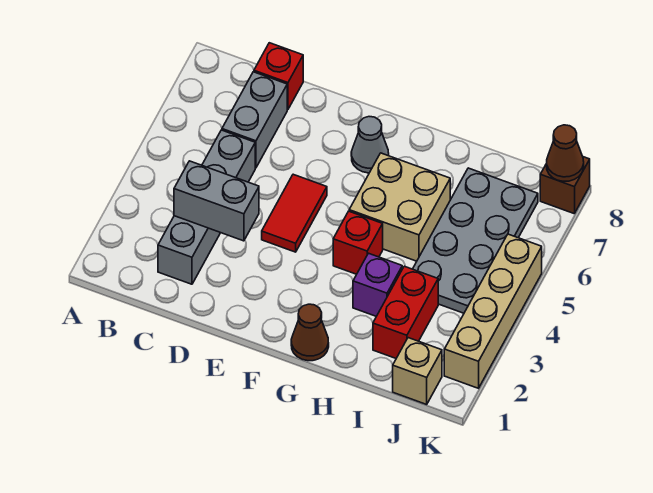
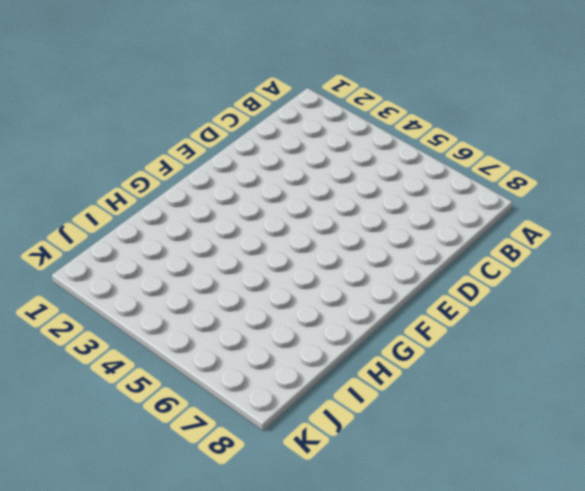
none -> grey brick C2:C5 level 1
none -> grey brick C6:C7 level 1
none -> red brick C8 level 1

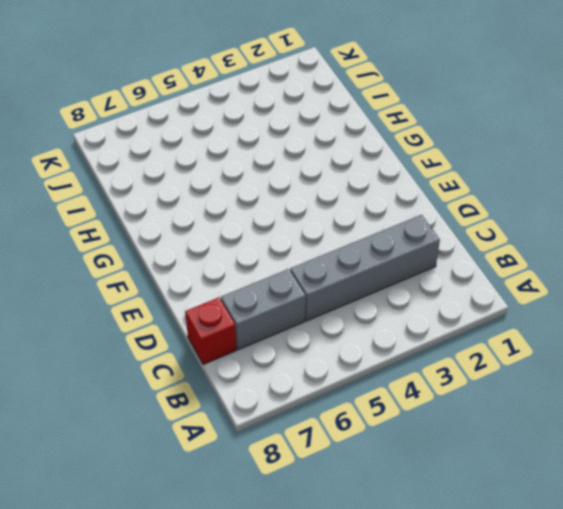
none -> red tile E4:E5 level 1
none -> grey cone F7 level 1
none -> brown cone G1 level 1

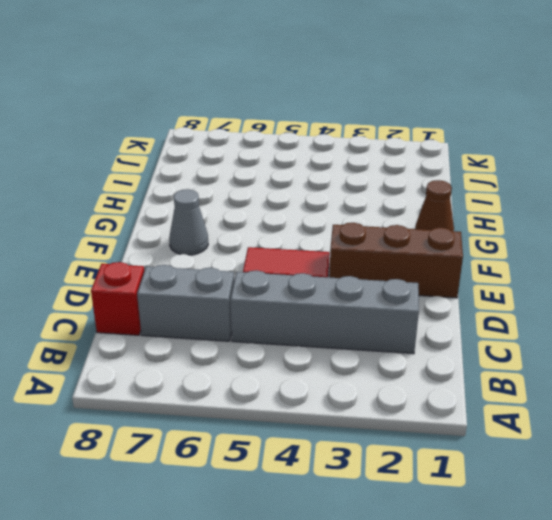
brown brick E1:E3 level 1 -> none
none -> red brick G4 level 1
none -> tan brick G5:H6 level 1
none -> purple brick H3 level 1

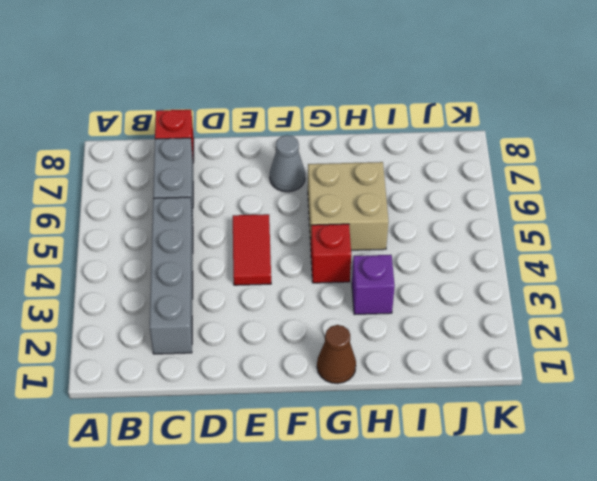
none -> red brick I2:I3 level 1
none -> grey plate I4:J7 level 1
none -> tan brick J1 level 1

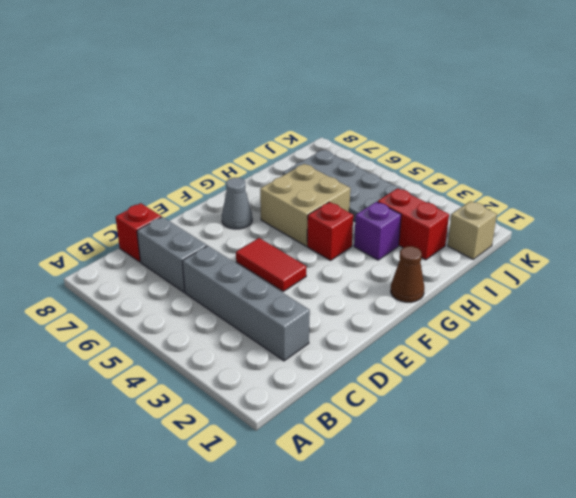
none -> tan brick K2:K5 level 1
none -> brown brick K8 level 1
none -> grey brick C3:D3 level 2

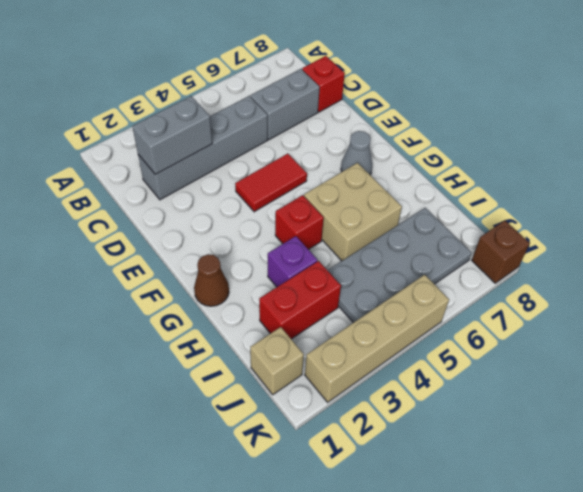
grey brick C2:C3 level 2 -> grey brick C3:D3 level 2
none -> brown cone K8 level 2

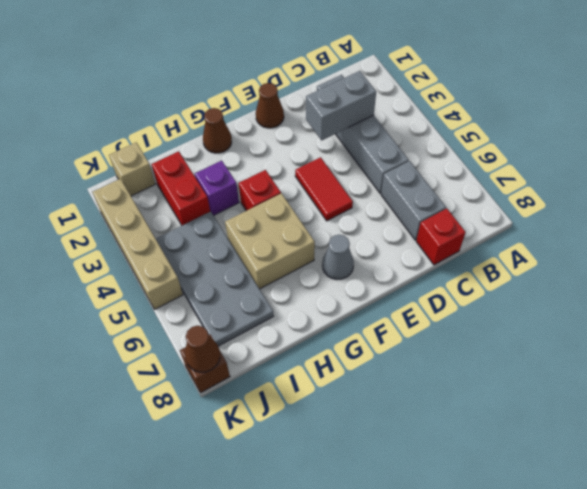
brown cone E1 level 1 -> none

